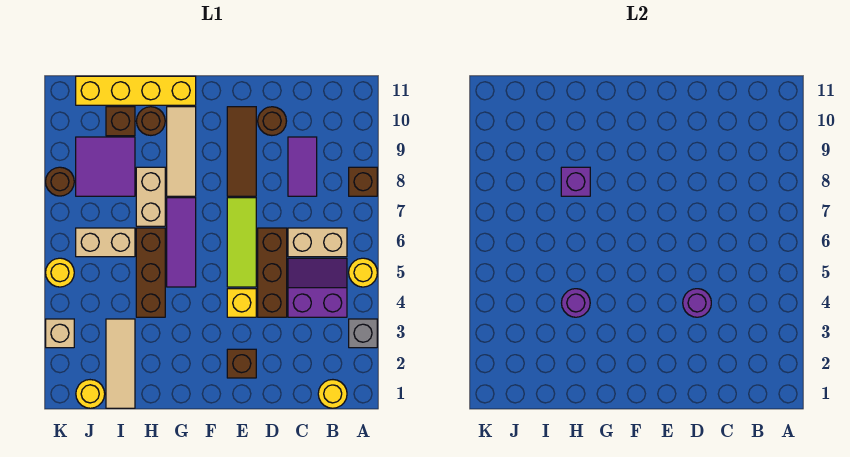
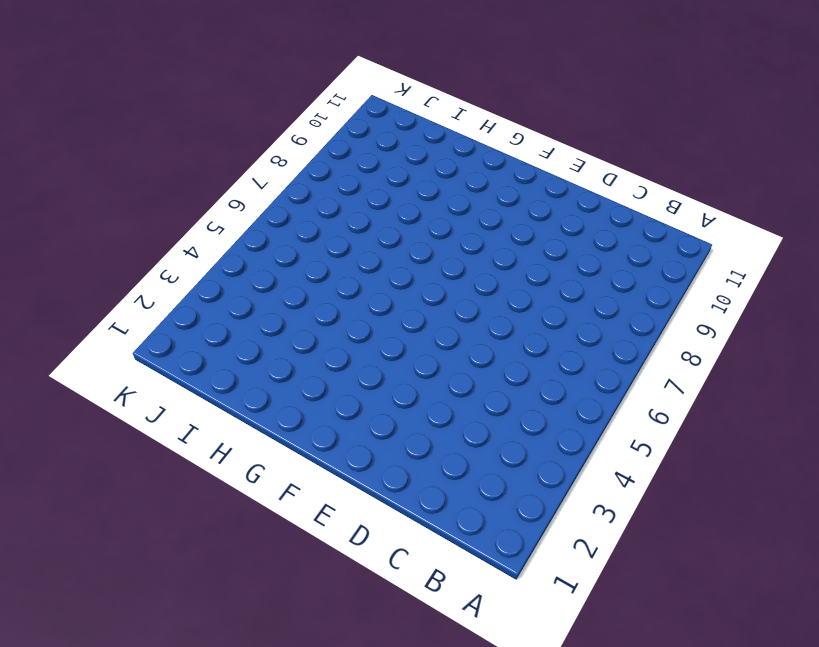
none -> grey brick A3 level 1
none -> yellow round brick A5 level 1
none -> brown brick A8 level 1
none -> yellow round brick B1 level 1

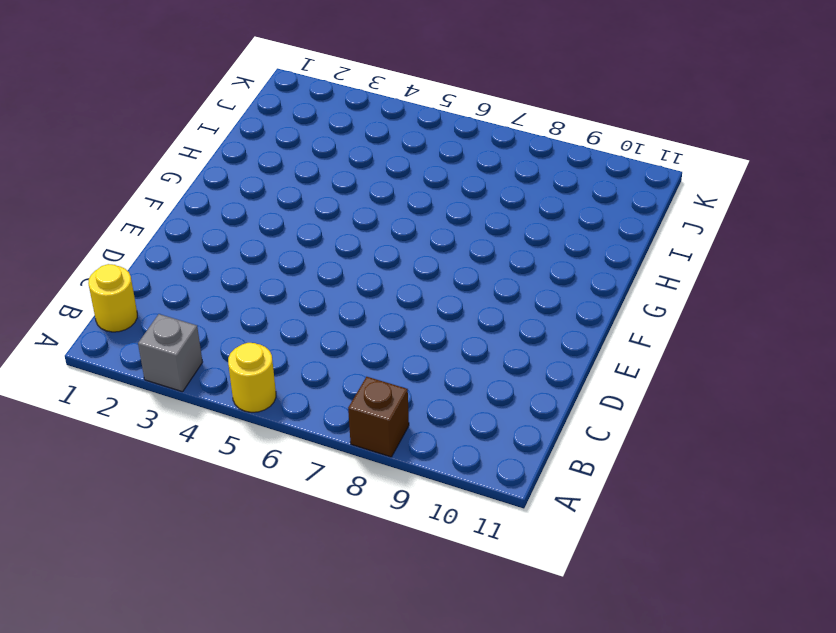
none -> purple slope B4:C5 level 1 top 4
none -> tan brick B6:C6 level 1
none -> purple tile C8:C9 level 1
none -> brown brick D4:D6 level 1

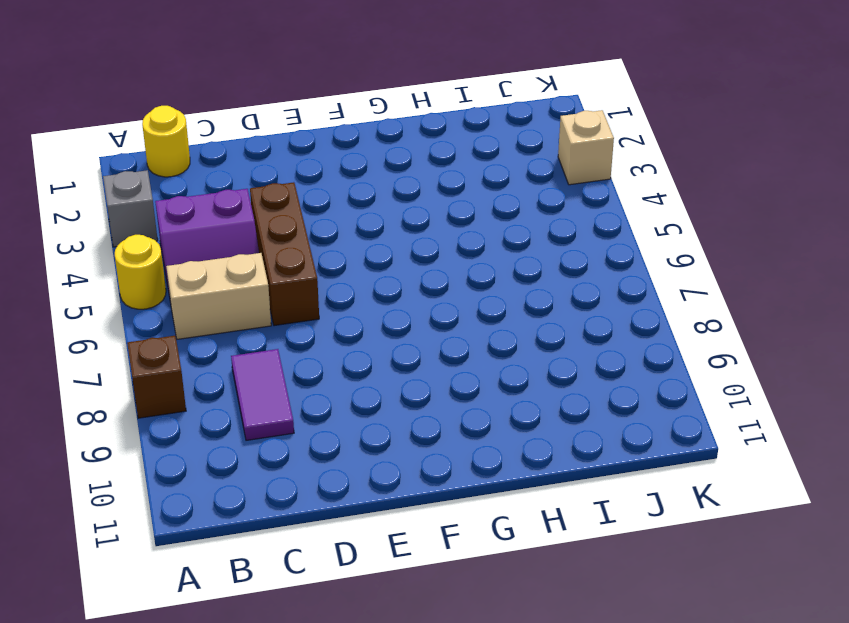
none -> brown round brick D10 level 1
none -> brown brick E2 level 1
none -> yellow brick E4 level 1
none -> lime tile E5:E7 level 1

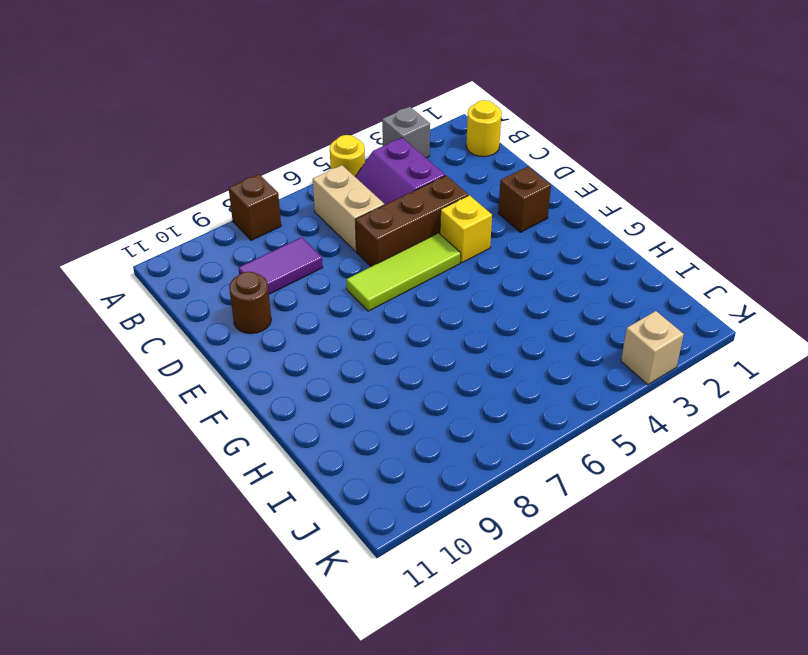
none -> brown tile E8:E10 level 1
none -> purple tile G5:G7 level 1
none -> tan tile G8:G10 level 1
none -> yellow brick G11:J11 level 1

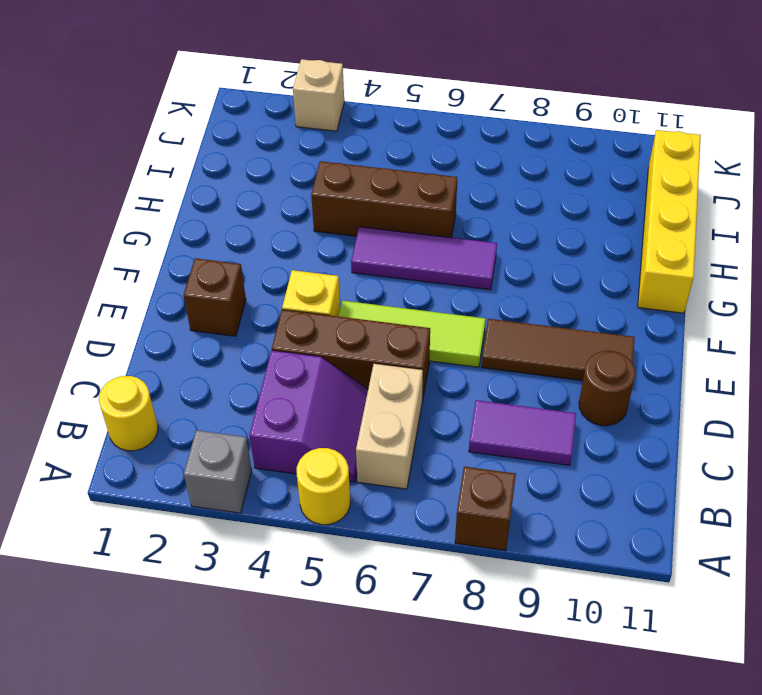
none -> tan tile G8:G10 level 1
none -> tan brick H7:H8 level 1
none -> brown round brick H10 level 1
none -> tan tile I1:I3 level 1

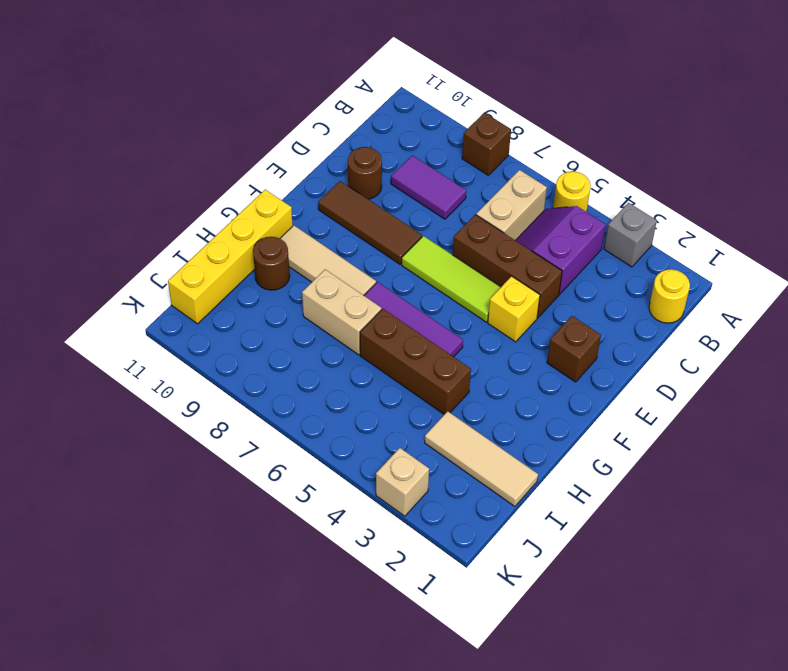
none -> tan brick I6:J6 level 1
none -> purple tile I8:J9 level 1
none -> brown brick I10 level 1
none -> yellow round brick J1 level 1

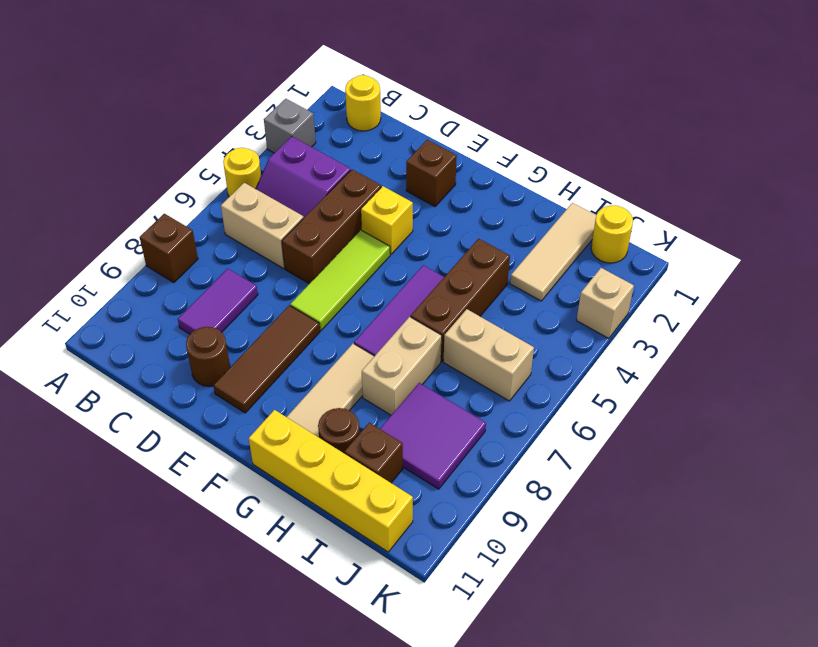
none -> yellow round brick K5 level 1
none -> brown round brick K8 level 1
none -> purple round brick D4 level 2
none -> purple round brick H4 level 2

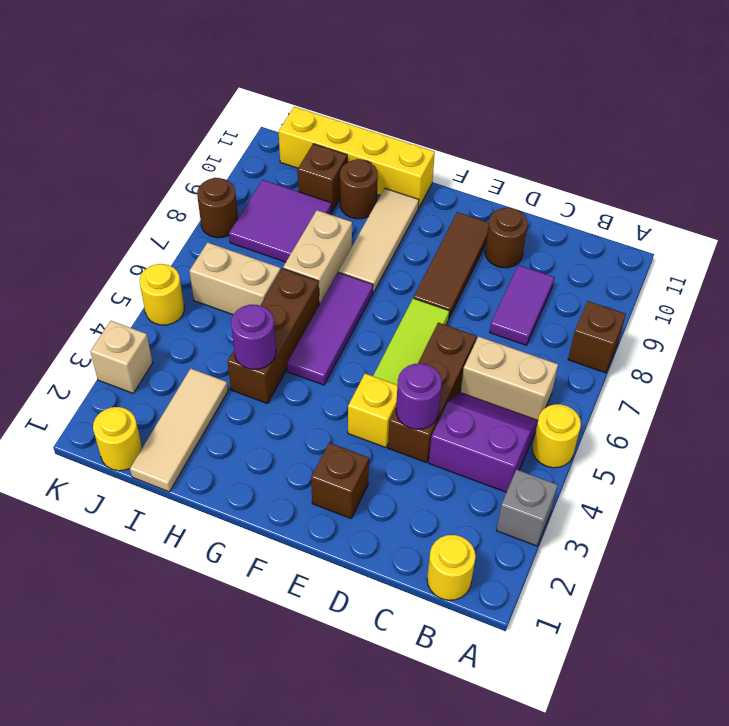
none -> purple brick H8 level 2

